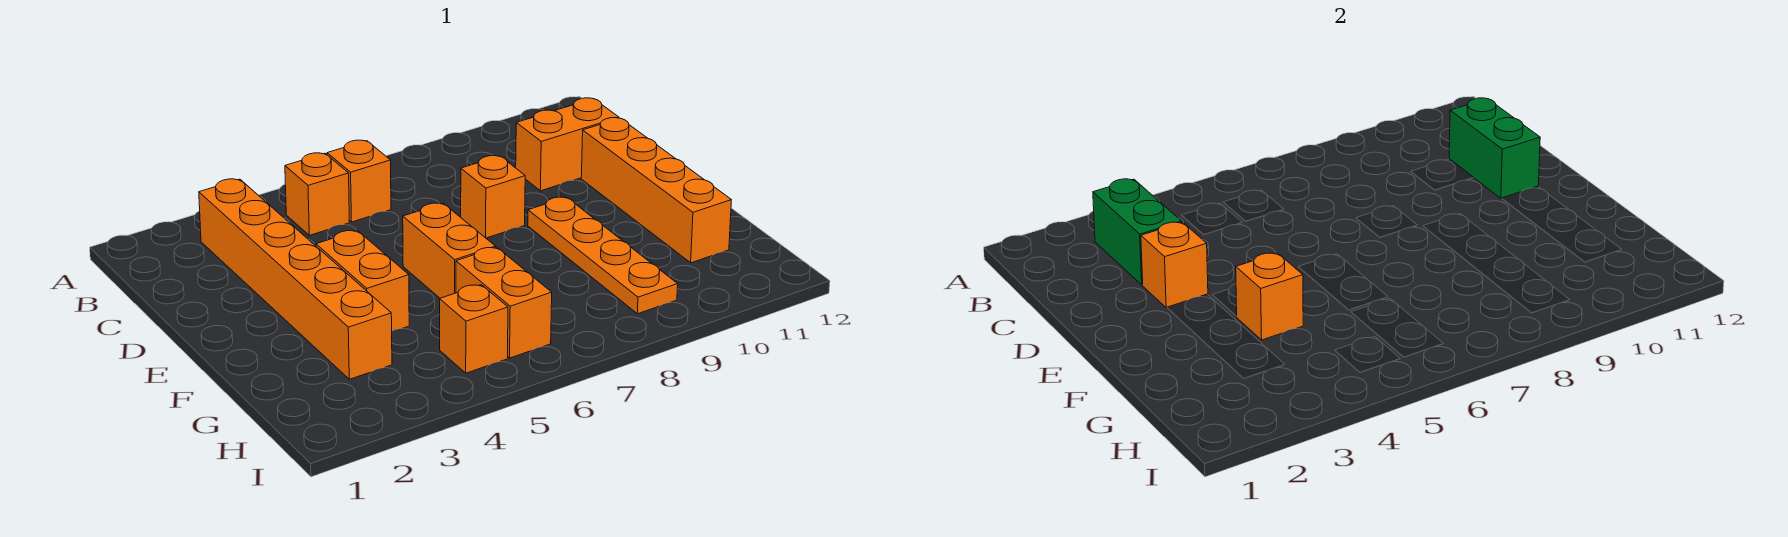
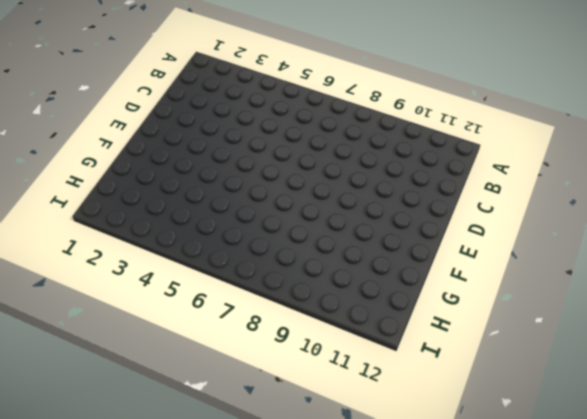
none -> orange brick B3:G3 level 1
none -> orange brick B5 level 1
none -> orange brick B6 level 1

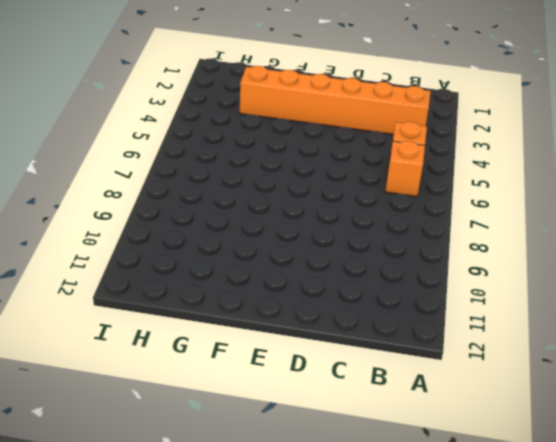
none -> orange brick C10:C11 level 1
none -> orange brick D8 level 1
none -> orange brick D11:G11 level 1

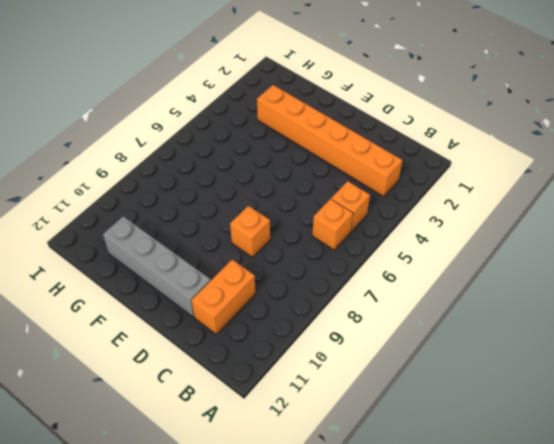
grey brick D11:G11 level 1 -> orange brick D11:G11 level 1
none -> orange brick E4:F4 level 1
none -> orange brick E6:F6 level 1
none -> orange plate E9:H9 level 1

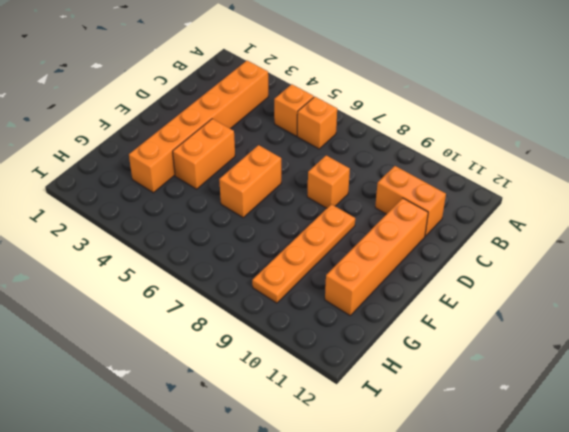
none -> orange brick G6:H6 level 1
none -> orange brick H5 level 1
none -> green brick B3:C3 level 2

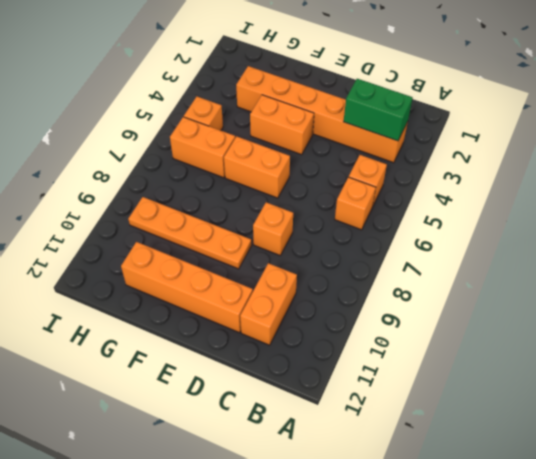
none -> green brick C11:D11 level 2
none -> orange brick D3 level 2
none -> orange brick F4 level 2

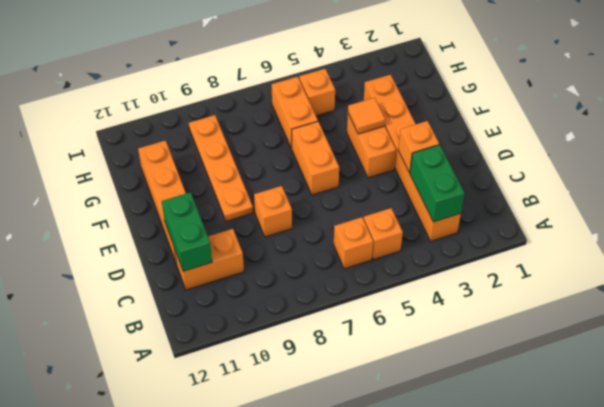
orange tile F4 level 2 -> orange brick F4 level 2

